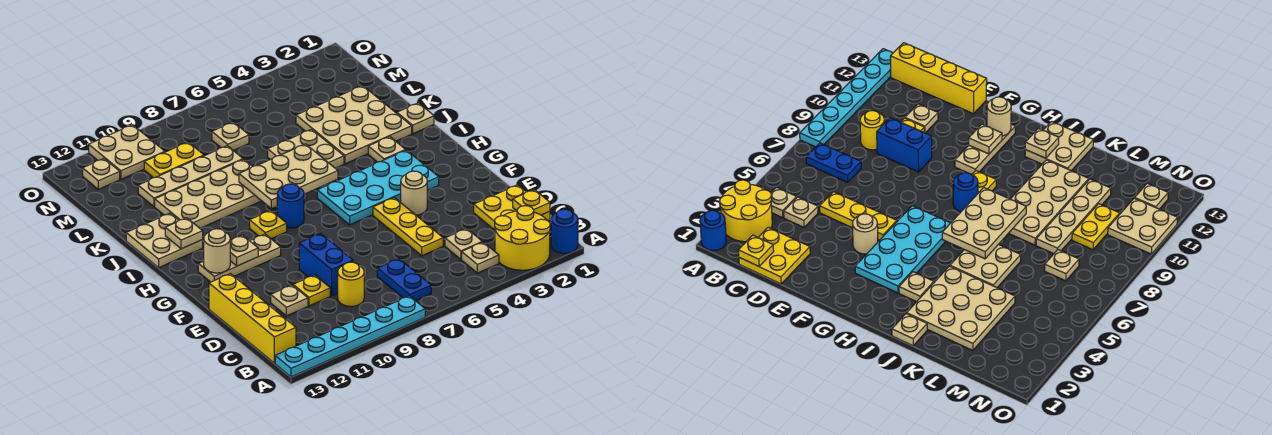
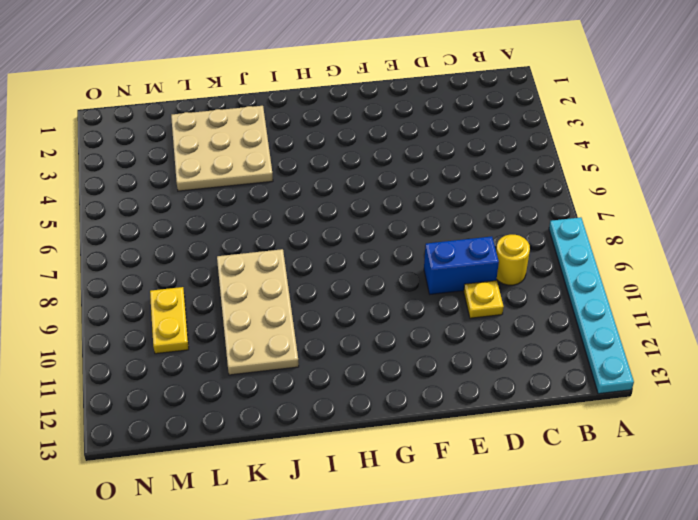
none -> blue round brick A1 level 1
none -> yellow round brick A2:B3 level 1
none -> tan plate B4 level 1
none -> blue plate B7:C7 level 1

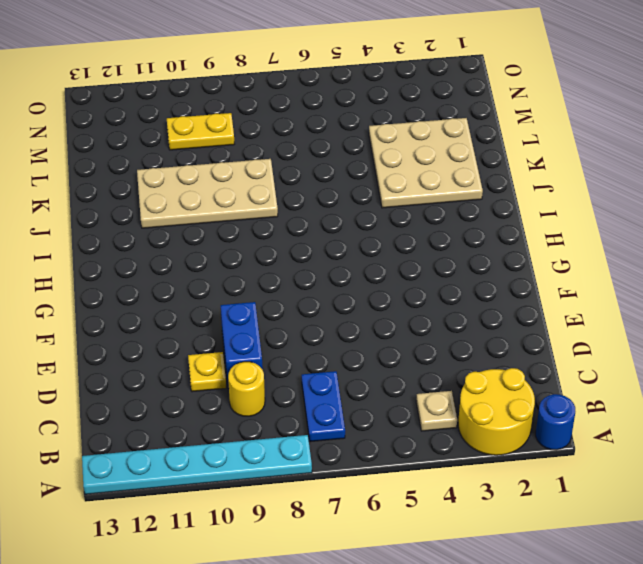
none -> yellow brick B13:E13 level 1
none -> yellow plate C1:D2 level 1
none -> tan plate C4 level 1
none -> yellow plate D5:F5 level 1

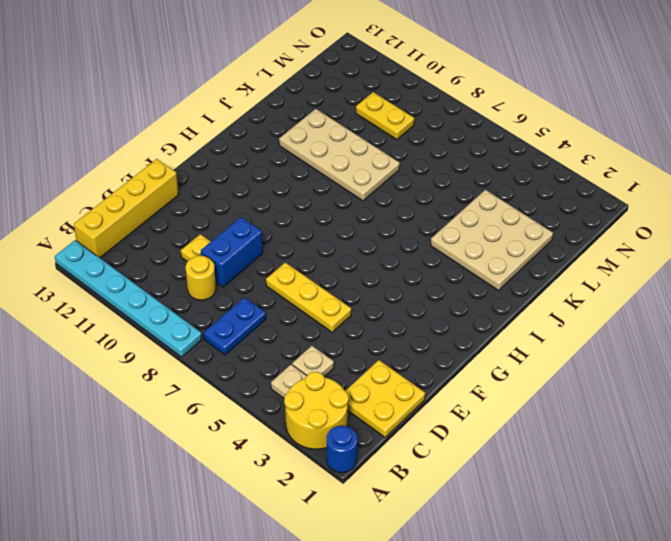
yellow plate E5:E7 level 1 -> yellow plate D5:F5 level 1
none -> tan plate D11 level 1
none -> tan round brick F4 level 1
none -> cyan plate G3:H6 level 1
none -> tan plate G10:G12 level 1

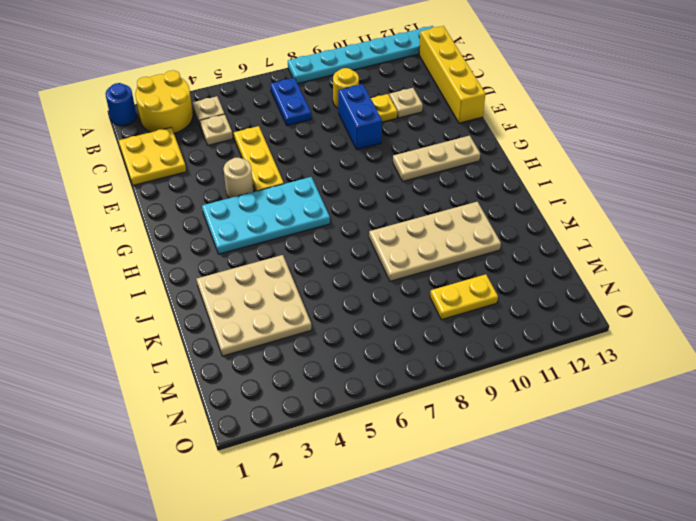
none -> blue round brick H8 level 1
none -> yellow plate H9 level 1
none -> tan plate I3 level 1
none -> tan plate I12:J13 level 1

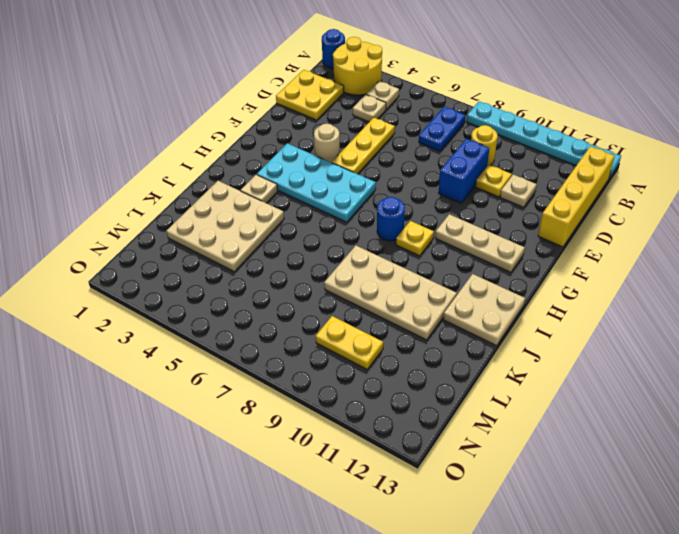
none -> tan plate J1 level 1
none -> tan plate J5:K6 level 1
none -> tan plate L8:L11 level 1
none -> tan plate M7 level 1

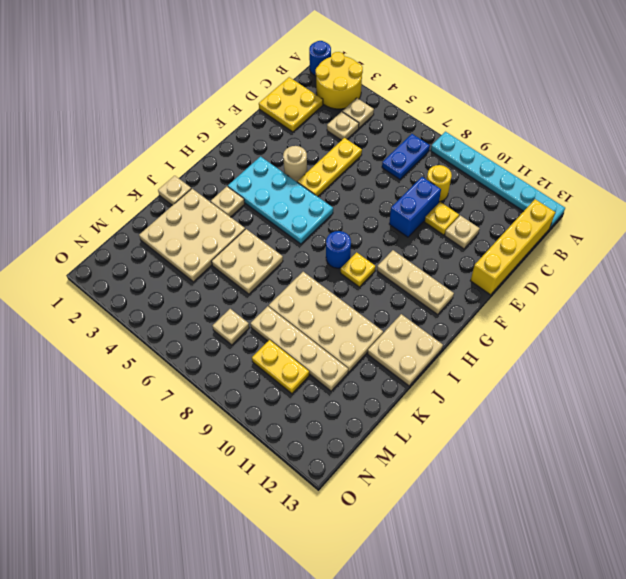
none -> tan plate N10:O11 level 1
none -> tan plate N12 level 1
none -> yellow plate C1 level 2
none -> tan plate G11 level 2

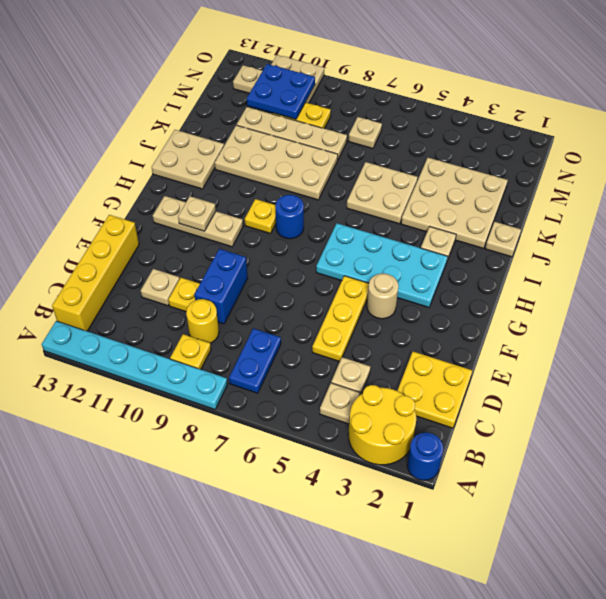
yellow plate B9 level 1 -> yellow plate C1 level 2
blue plate M10:N11 level 2 -> none
none -> tan round brick G12 level 2
none -> tan plate I6:J8 level 2
none -> tan plate I12 level 2

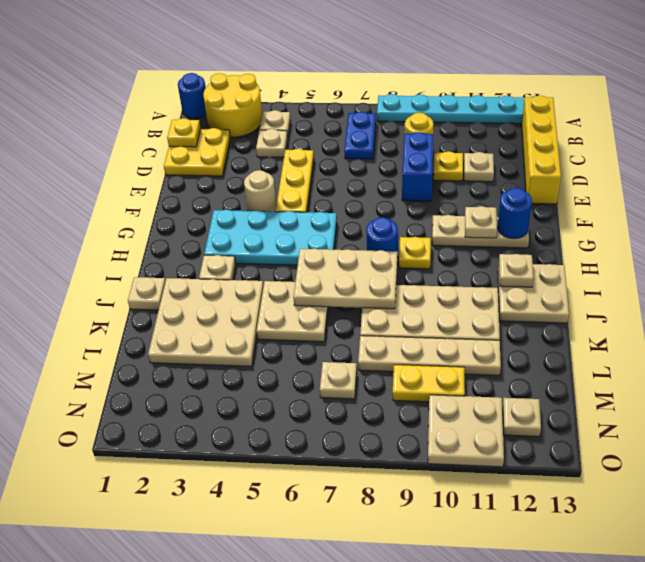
blue round brick G12 level 2 -> tan round brick G12 level 2

